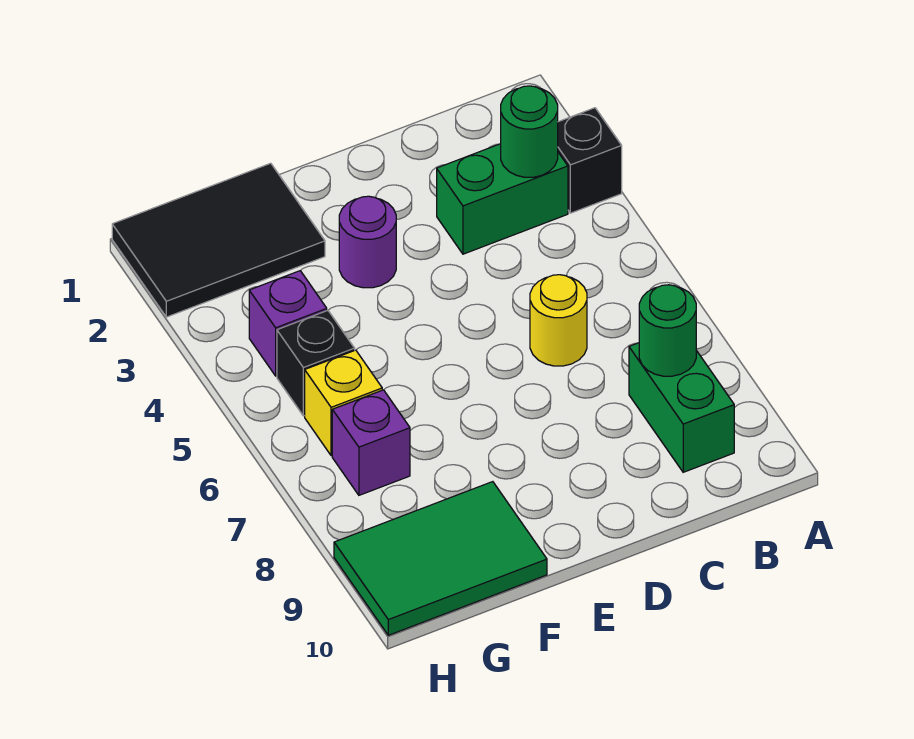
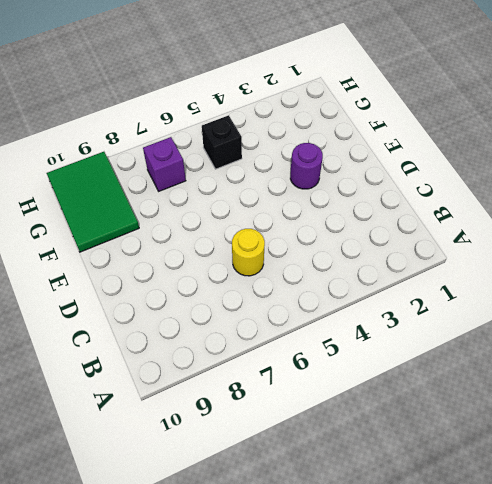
none -> black brick A3 level 1
none -> green brick B3:C3 level 1
none -> green brick B8:B9 level 1

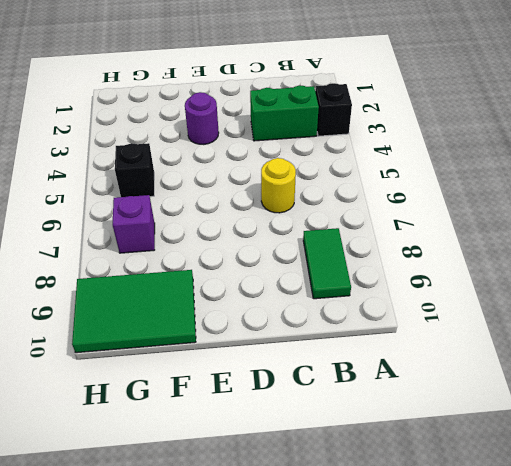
green tile B8:B9 level 1 -> green brick B8:B9 level 1
none -> black tile F1:H2 level 1
none -> purple brick G4 level 1
none -> yellow brick G6 level 1

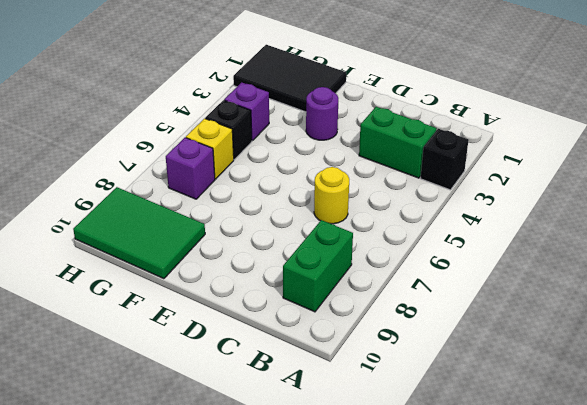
none -> green round brick B3 level 2
none -> green round brick B8 level 2

